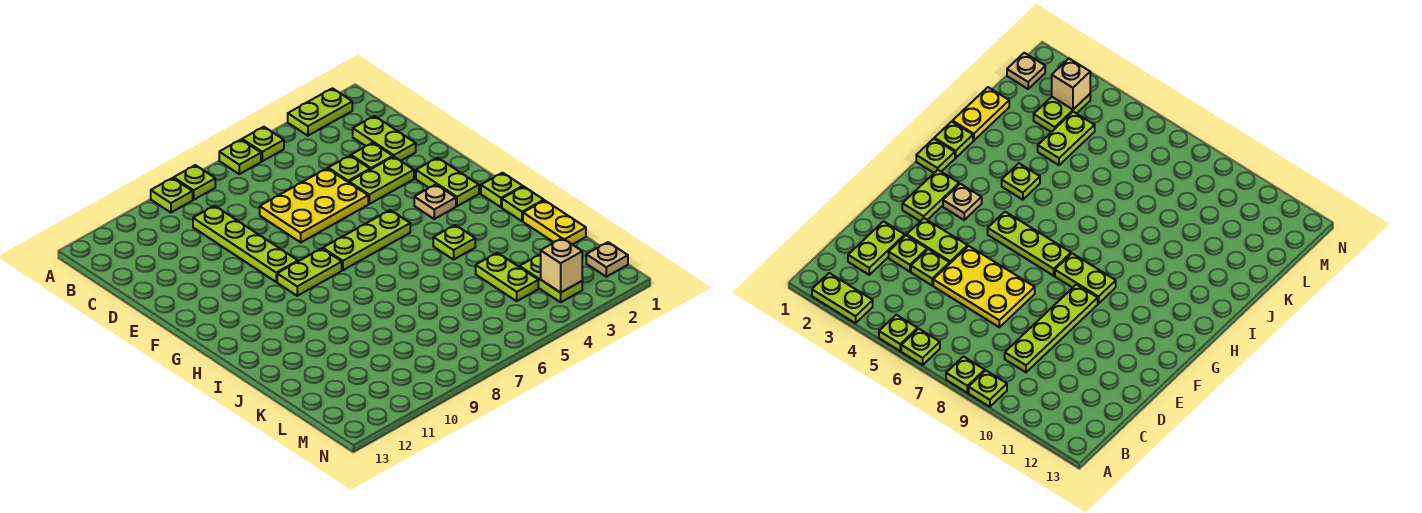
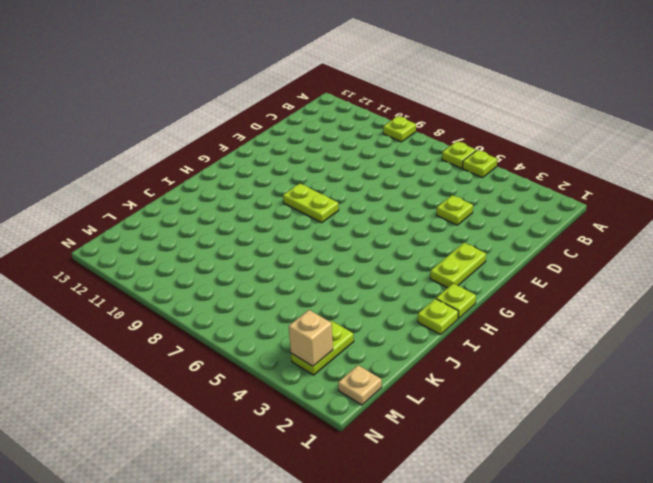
none -> lime plate A2:A3 level 1
none -> lime plate A8 level 1
none -> lime plate C2:D2 level 1

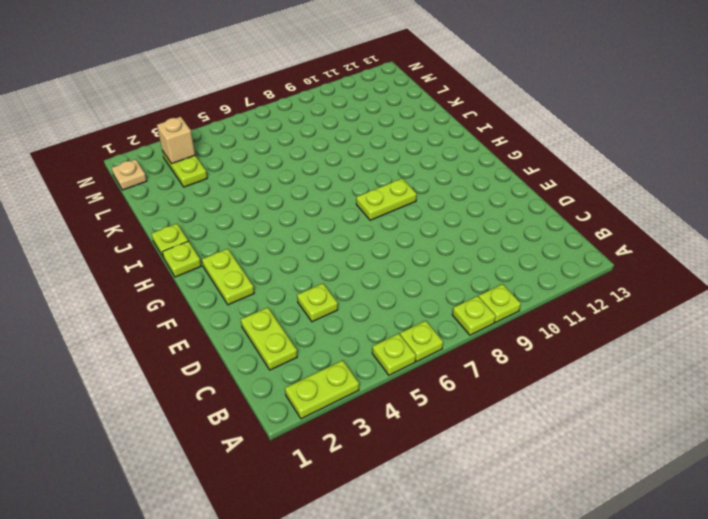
none -> lime plate C9:F9 level 1
none -> lime plate D3 level 1
none -> yellow plate D5:E7 level 1

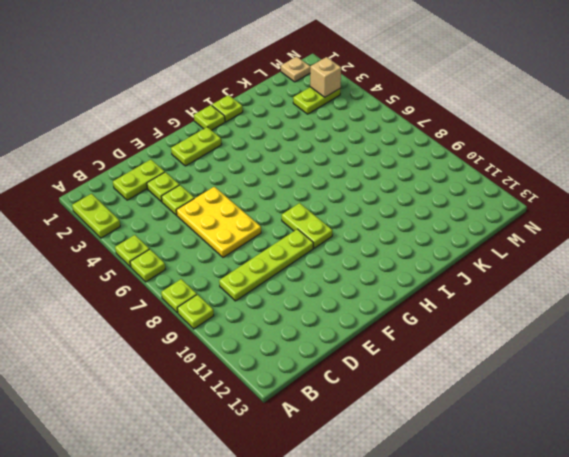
none -> lime plate E3:E4 level 1
none -> tan plate G3 level 1
none -> lime plate G5:G7 level 1

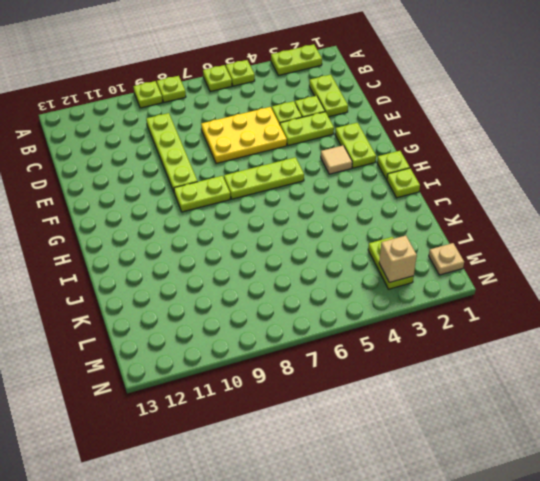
tan tile G3 level 1 -> tan plate G3 level 1
none -> lime plate I4 level 1
none -> yellow plate J1:K1 level 1
none -> lime plate K4:L4 level 1

